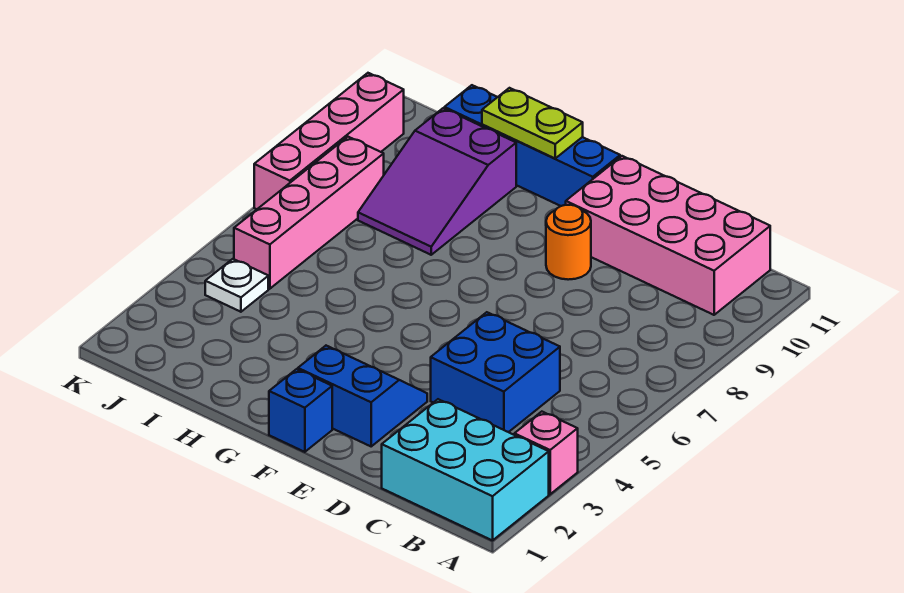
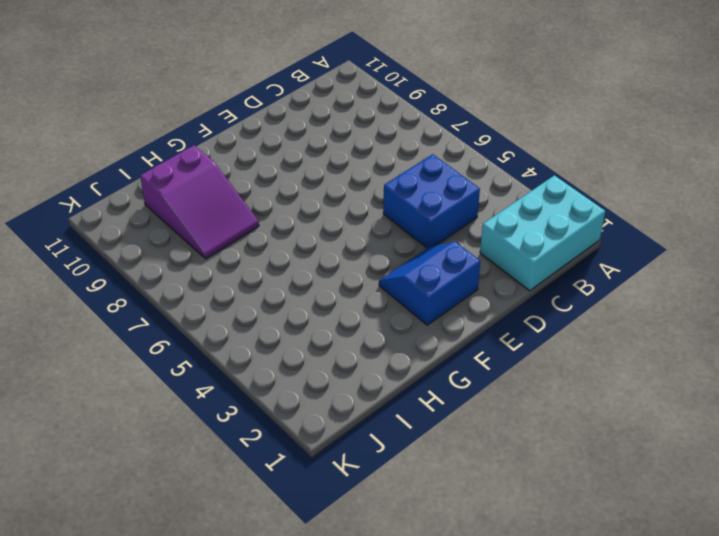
none -> pink brick A3 level 1
none -> pink brick B10:E11 level 1
none -> orange round brick E9 level 1

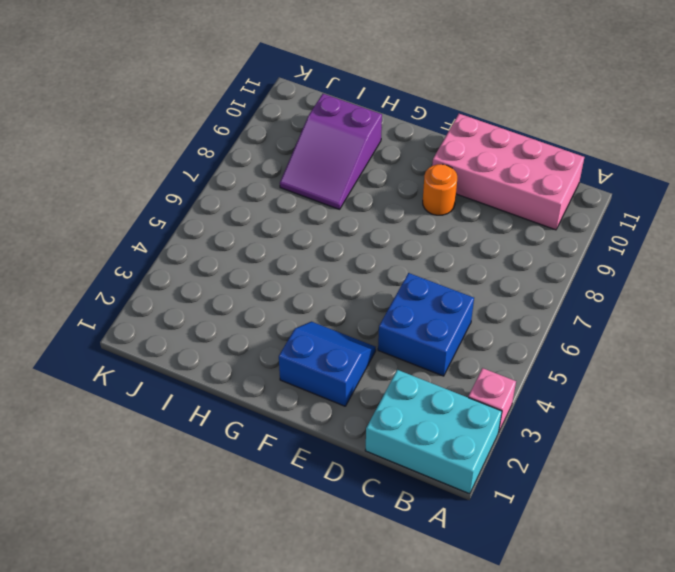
none -> blue brick F1 level 1
none -> blue brick F11:I11 level 1
none -> white plate J4 level 1

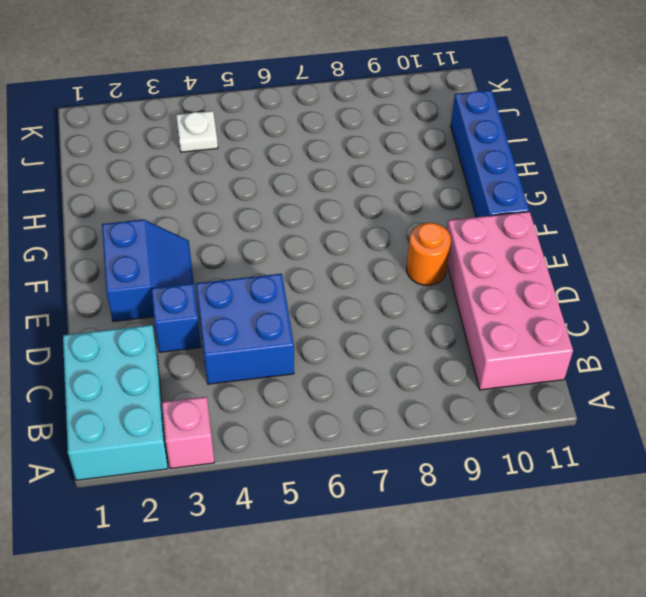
blue brick D3 level 1 -> blue brick F1 level 1
none -> purple slope H8:I10 level 1 top 10
none -> pink brick J5:J8 level 1
none -> pink brick K7:K10 level 1

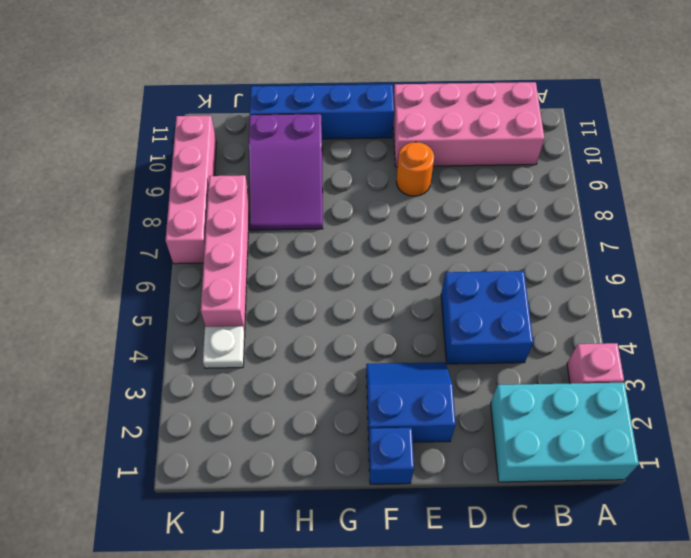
none -> lime plate G11:H11 level 2

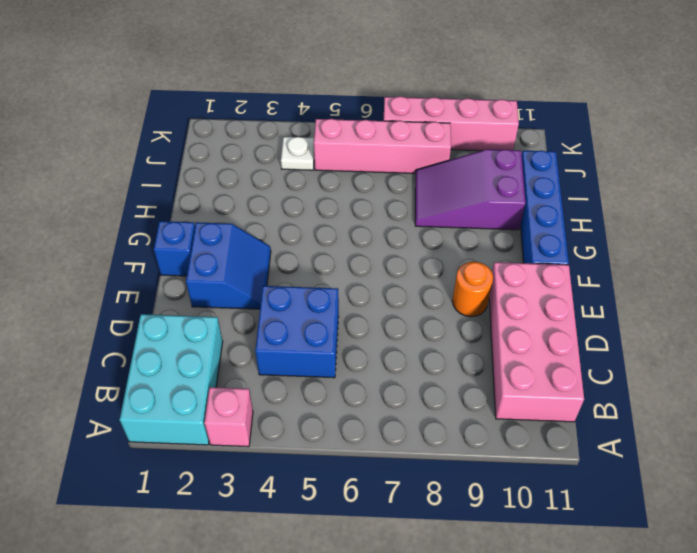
none -> lime plate G11:H11 level 2

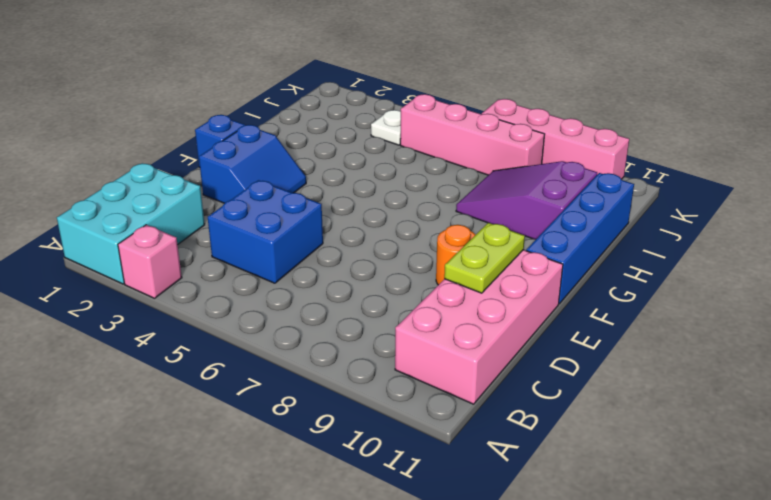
lime plate D10:E10 level 2 -> lime plate G11:H11 level 2

